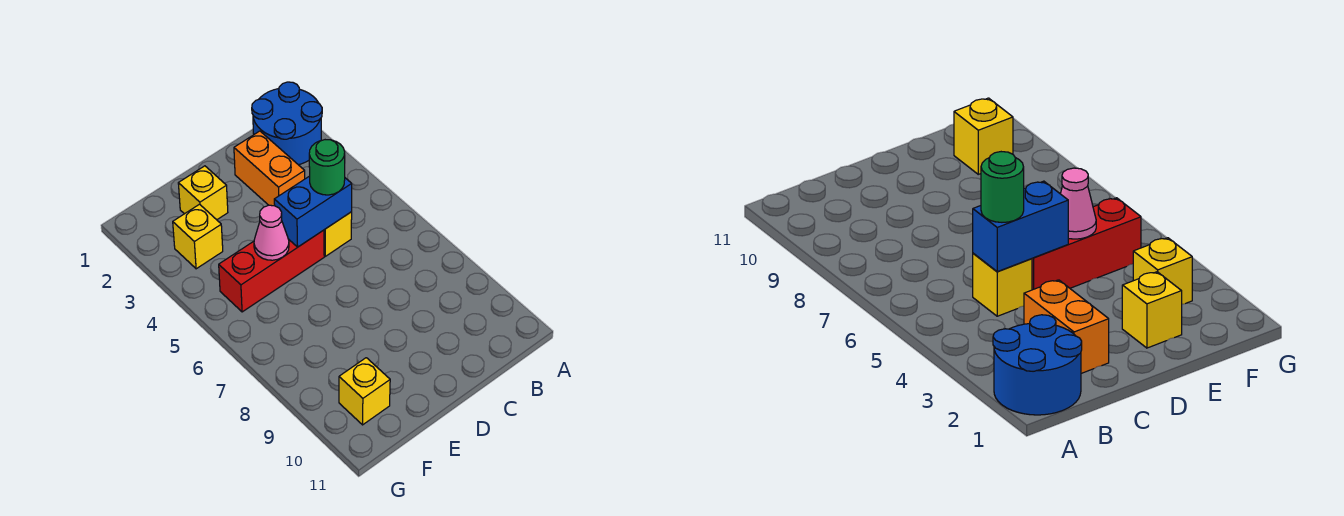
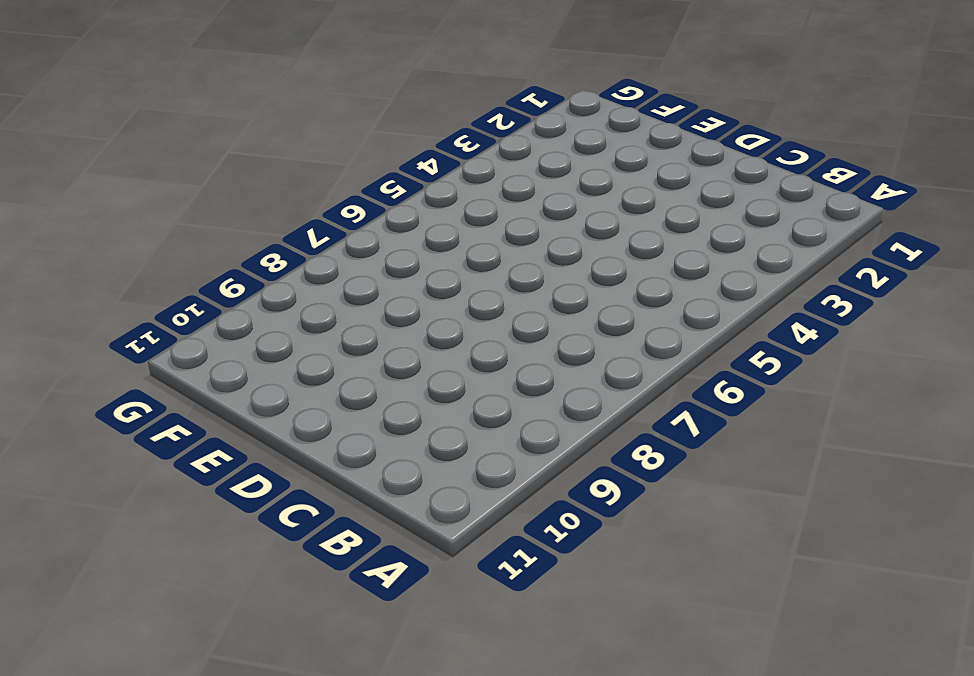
none -> blue round brick A1:B2 level 1
none -> orange brick C2:C3 level 1

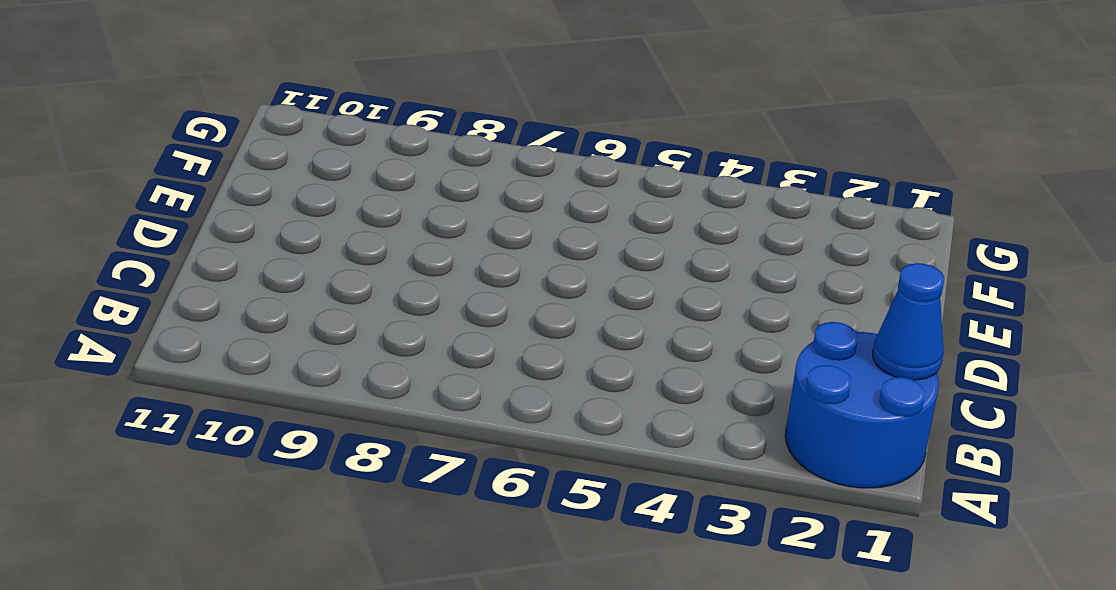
blue cone B1 level 2 -> none
none -> orange brick C2:C3 level 1
none -> yellow brick C5 level 1

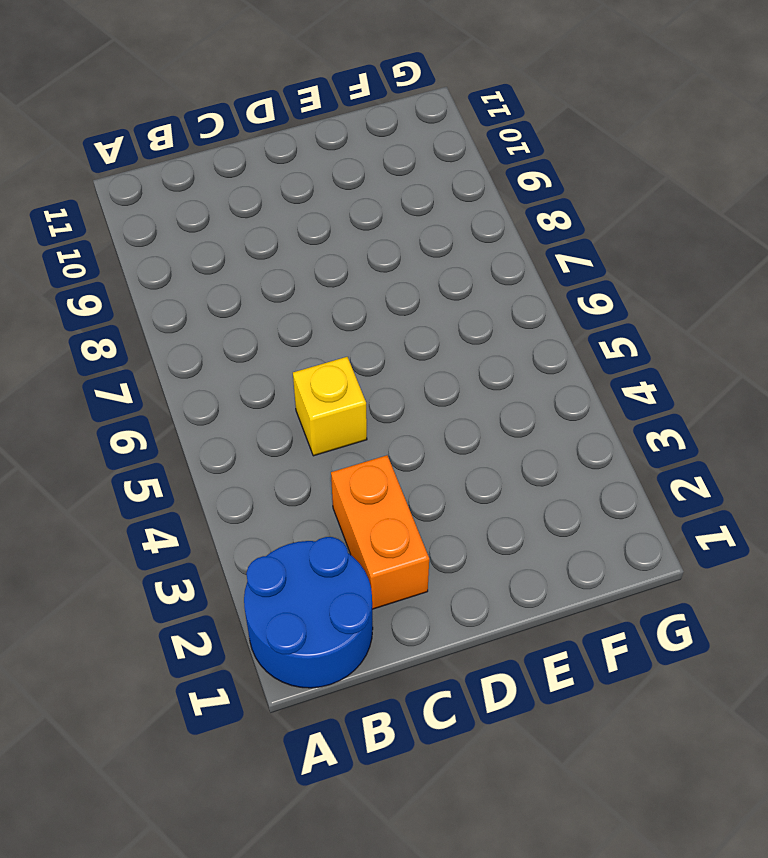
none -> red brick D5:F5 level 1
none -> yellow brick E2 level 1

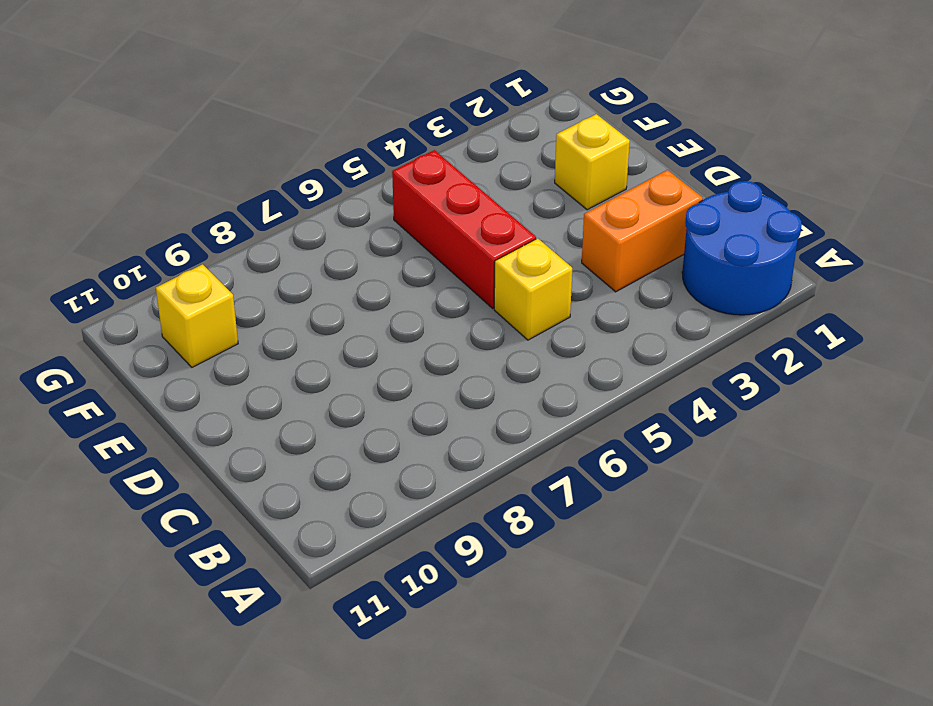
none -> yellow brick F3 level 1
none -> blue brick C5:D5 level 2

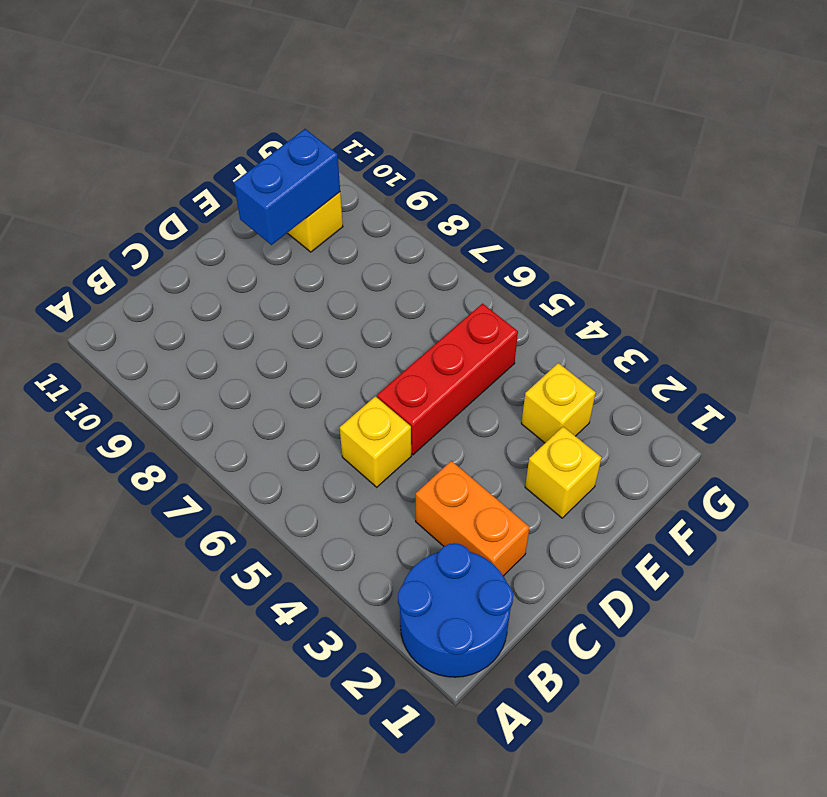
blue brick E10:F10 level 2 -> blue brick C5:D5 level 2
none -> pink cone E5 level 2
none -> green round brick C5 level 3

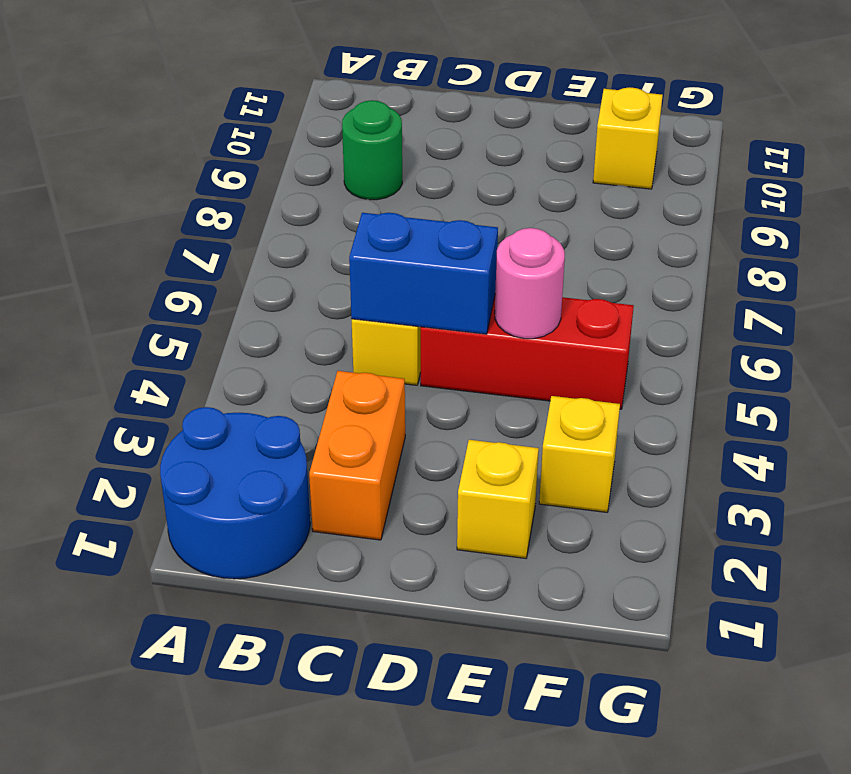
green round brick B9 level 1 -> green round brick C5 level 3
pink round brick E5 level 2 -> pink cone E5 level 2

